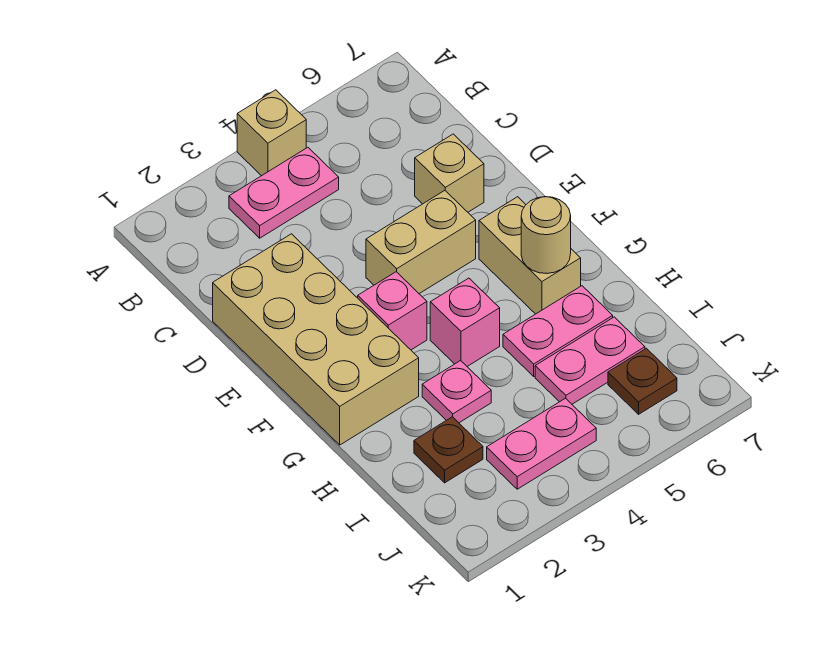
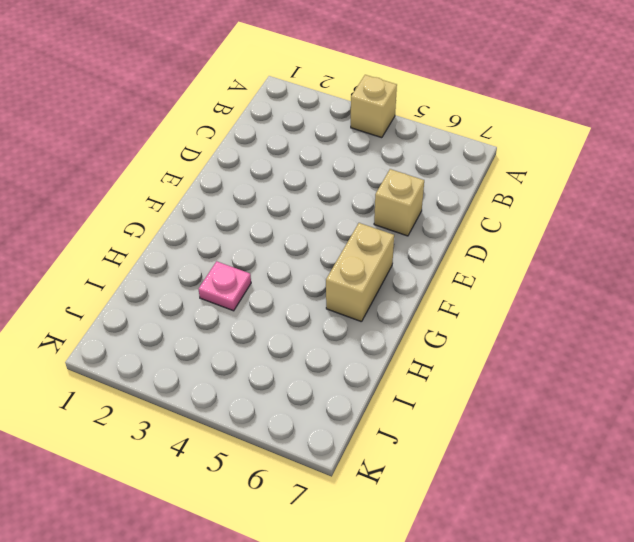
none -> pink plate B3:B4 level 1
none -> tan brick D1:G2 level 1
none -> tan brick E4:E5 level 1

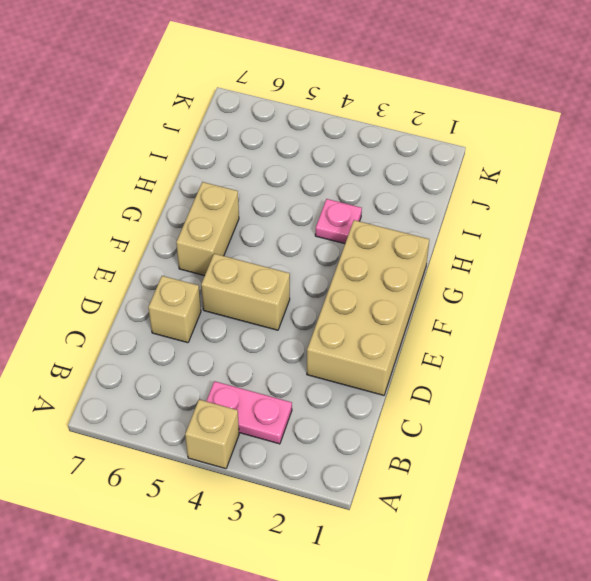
none -> pink brick F3 level 1
none -> pink brick G4 level 1
none -> pink plate H5:H6 level 1

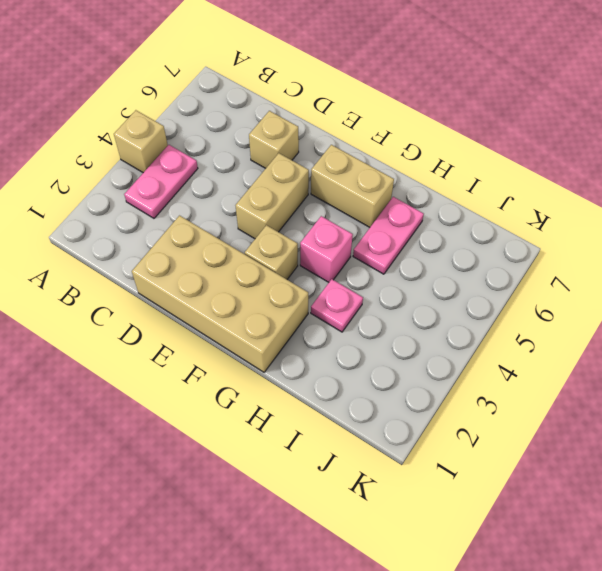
tan brick F3 level 1 -> pink brick F3 level 1
none -> brown plate I2 level 1
none -> pink plate I5:I6 level 1
none -> pink plate J3:J4 level 1

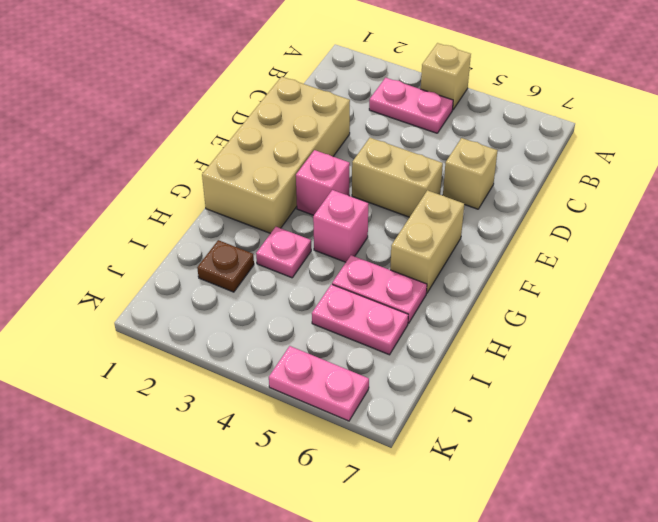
pink plate K5:K6 level 1 -> pink plate J3:J4 level 1
none -> brown plate J6 level 1
none -> tan round brick G6 level 2

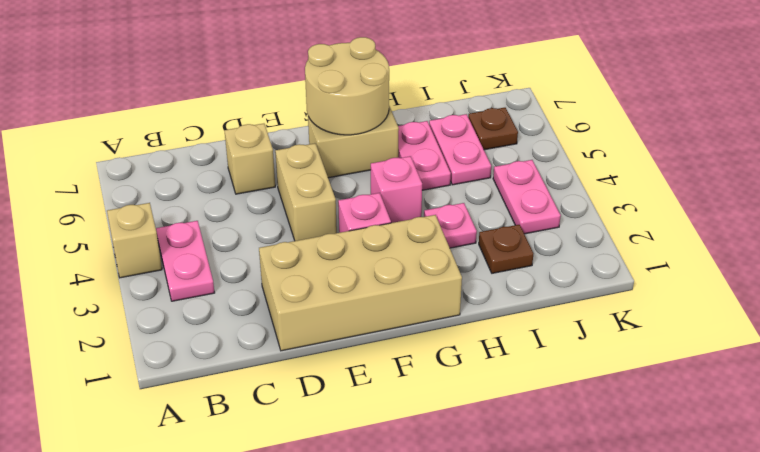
tan round brick F6:G7 level 2 -> tan round brick G6 level 2

